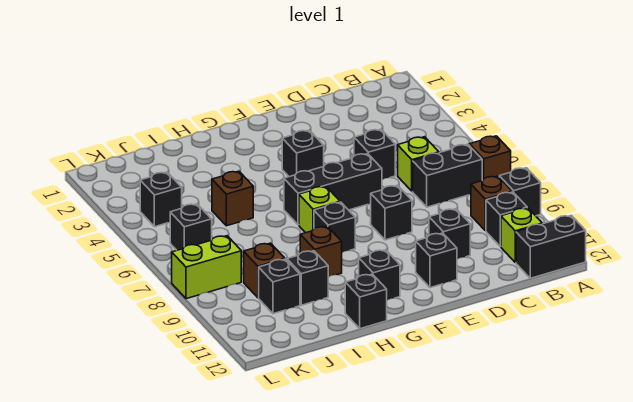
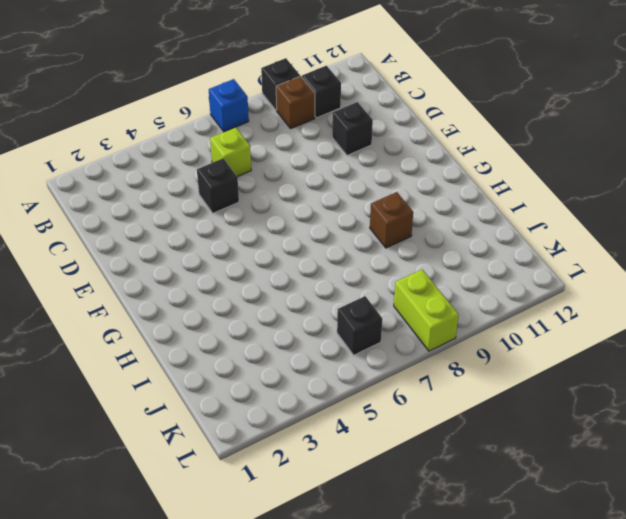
blue brick A7 level 1 -> brown brick A7 level 1
none -> black brick A12:B12 level 1
none -> black brick B7:C7 level 1
none -> lime brick B11 level 1

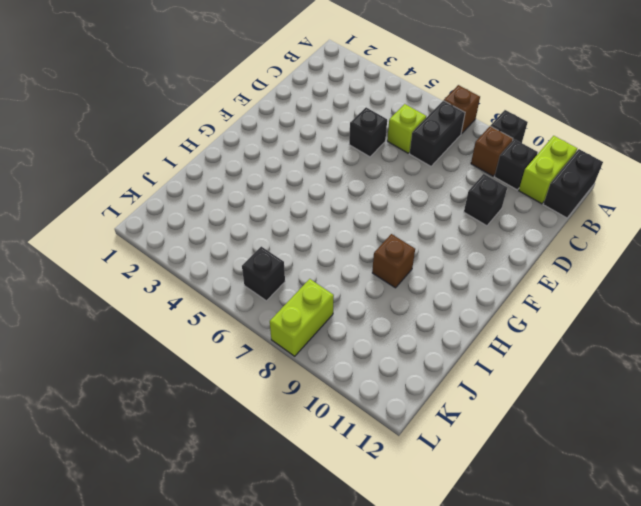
lime brick A11:B11 level 1 -> lime brick B11 level 1
none -> black brick E6:G6 level 1
none -> black brick E8 level 1
none -> black brick E11 level 1

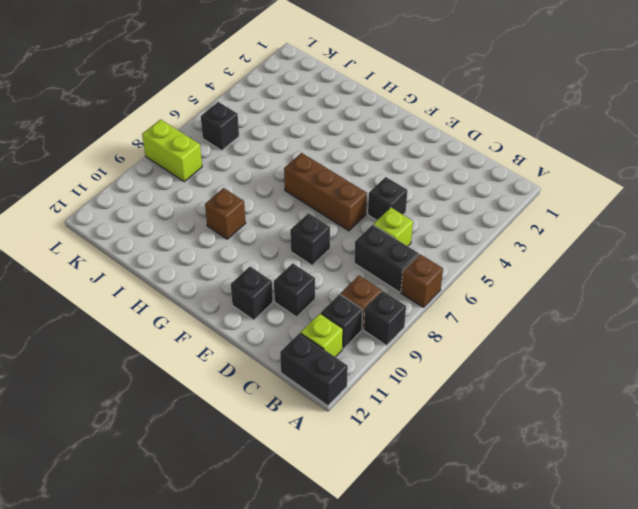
brown brick E6:G6 level 1 -> black brick E6:G6 level 1
none -> black brick F4 level 1
none -> lime brick G7 level 1
none -> black brick G8 level 1

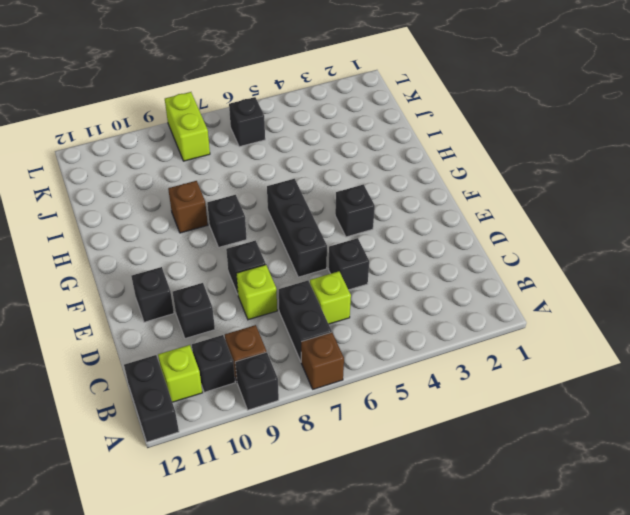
lime brick D8 level 1 -> lime brick G7 level 1
none -> black brick G11 level 1
none -> black brick H12 level 1
none -> brown brick I5 level 1

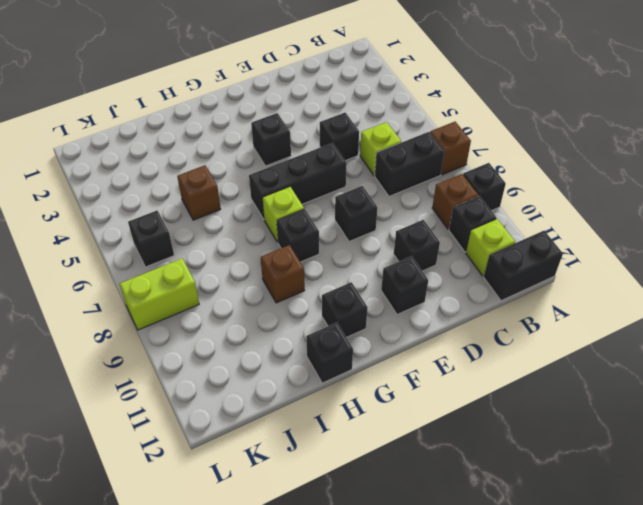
none -> black brick I10 level 1
none -> brown brick J9 level 1
none -> black brick J10 level 1

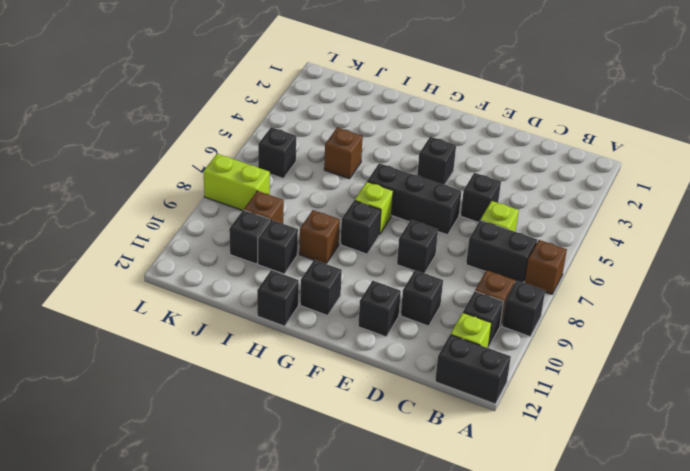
none -> black brick K4 level 1

